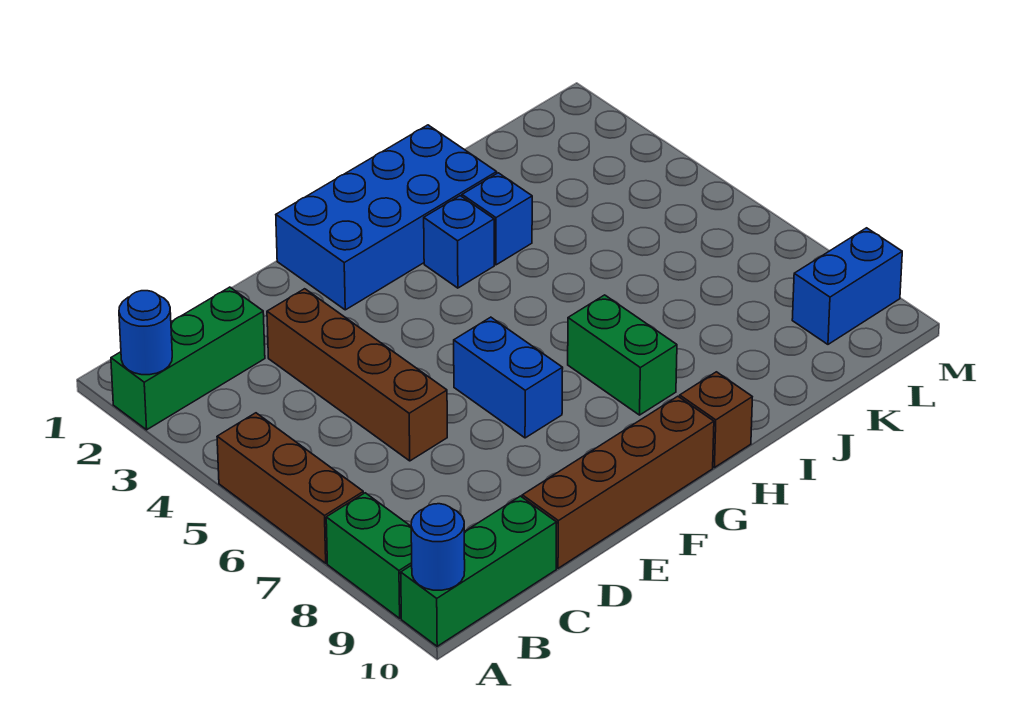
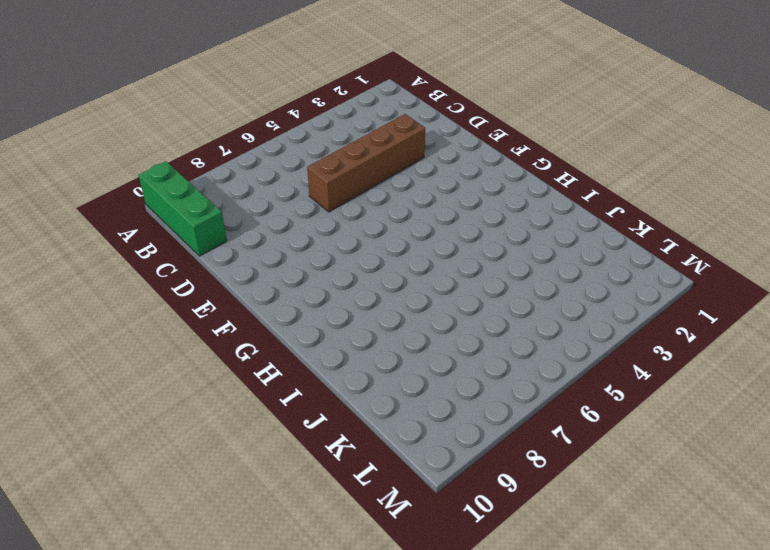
none -> green brick A2:C2 level 1
none -> brown brick A5:A7 level 1
none -> green brick A8:A9 level 1

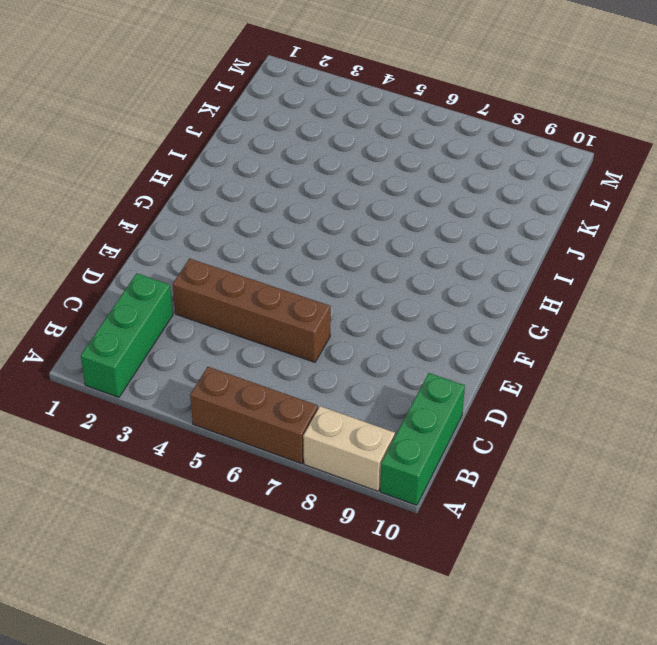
tan brick A8:A9 level 1 -> green brick A8:A9 level 1
none -> brown brick D10:G10 level 1
none -> blue brick F1:I2 level 1
none -> blue brick F6:F7 level 1

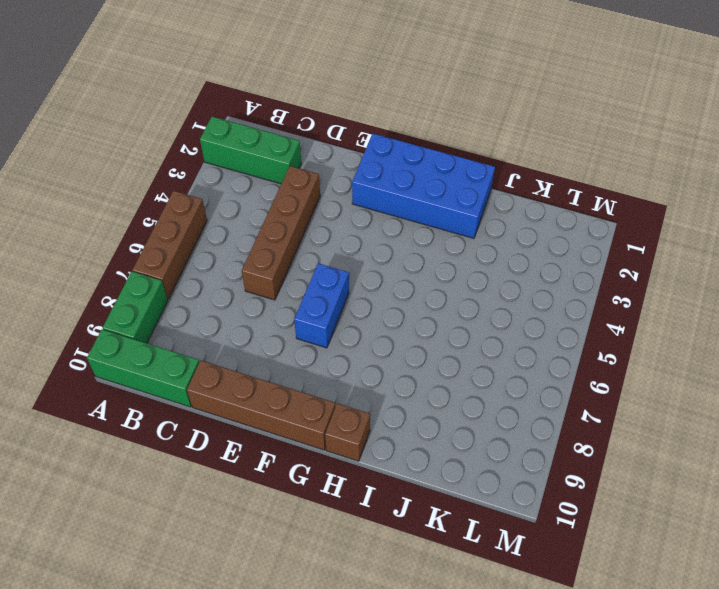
none -> blue brick H3 level 1
none -> green brick H7:H8 level 1
none -> blue brick I3 level 1

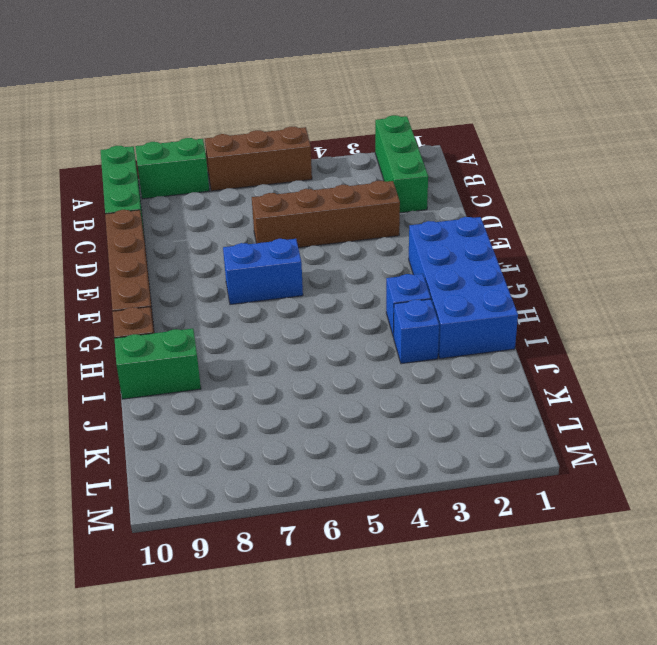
green brick I9:I10 level 1 -> green brick H7:H8 level 1
none -> blue brick L9:M9 level 1
none -> blue round brick A2 level 2
none -> blue round brick A10 level 2

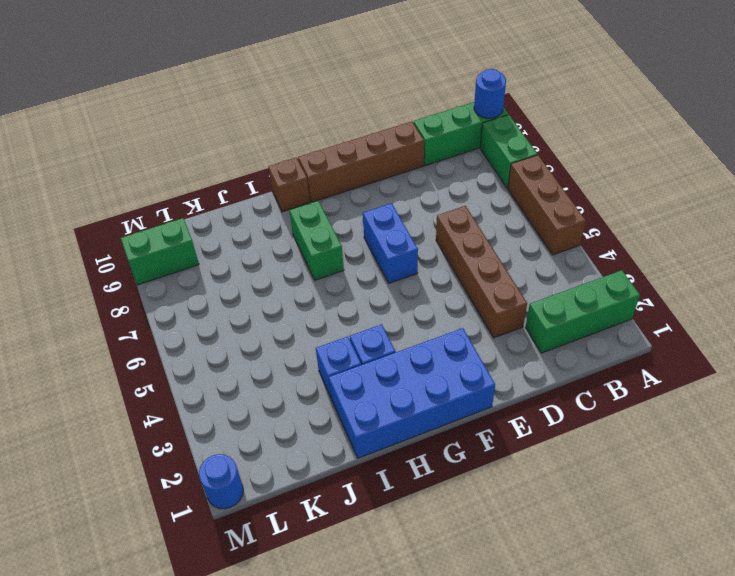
green brick L9:M9 level 1 -> blue brick L9:M9 level 1
blue round brick M1 level 1 -> blue round brick A2 level 2

